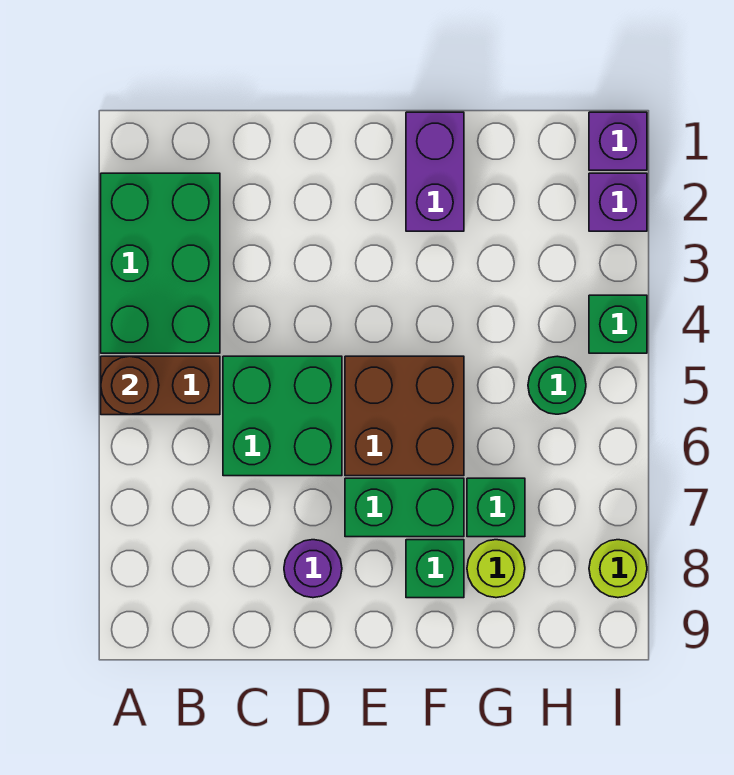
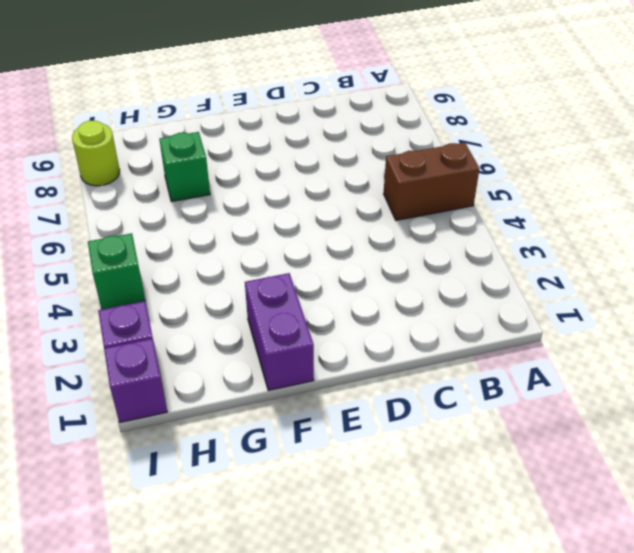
none -> green brick A2:B4 level 1
none -> green brick C5:D6 level 1
none -> purple round brick D8 level 1

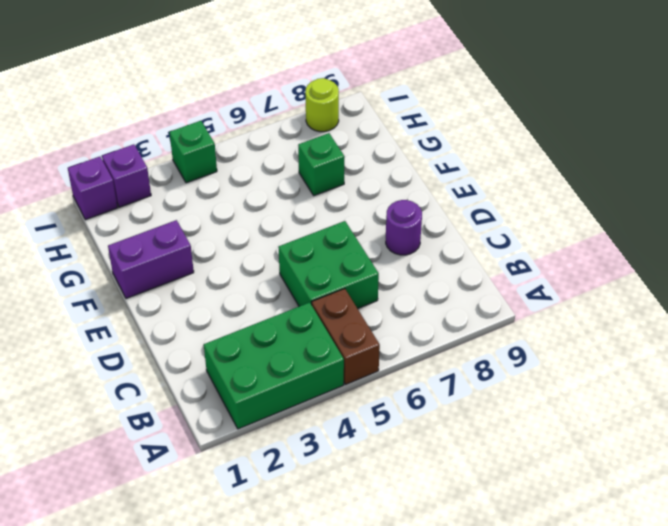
none -> brown brick E5:F6 level 1
none -> green brick E7:F7 level 1
none -> green brick F8 level 1

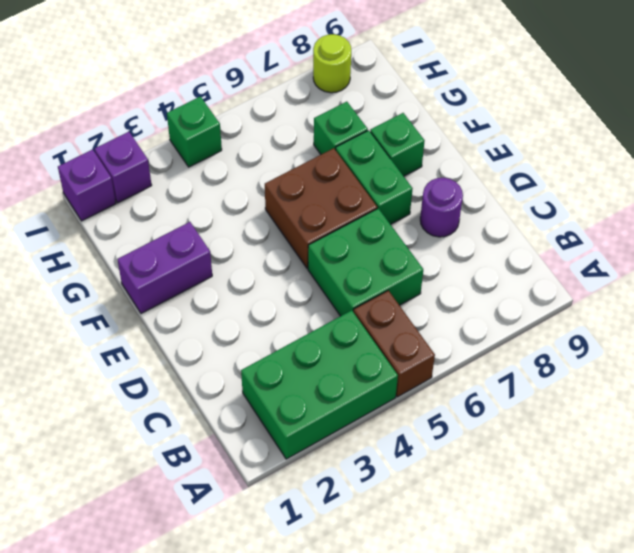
none -> lime round brick G8 level 1
none -> green round brick H5 level 1
none -> brown round brick A5 level 2

